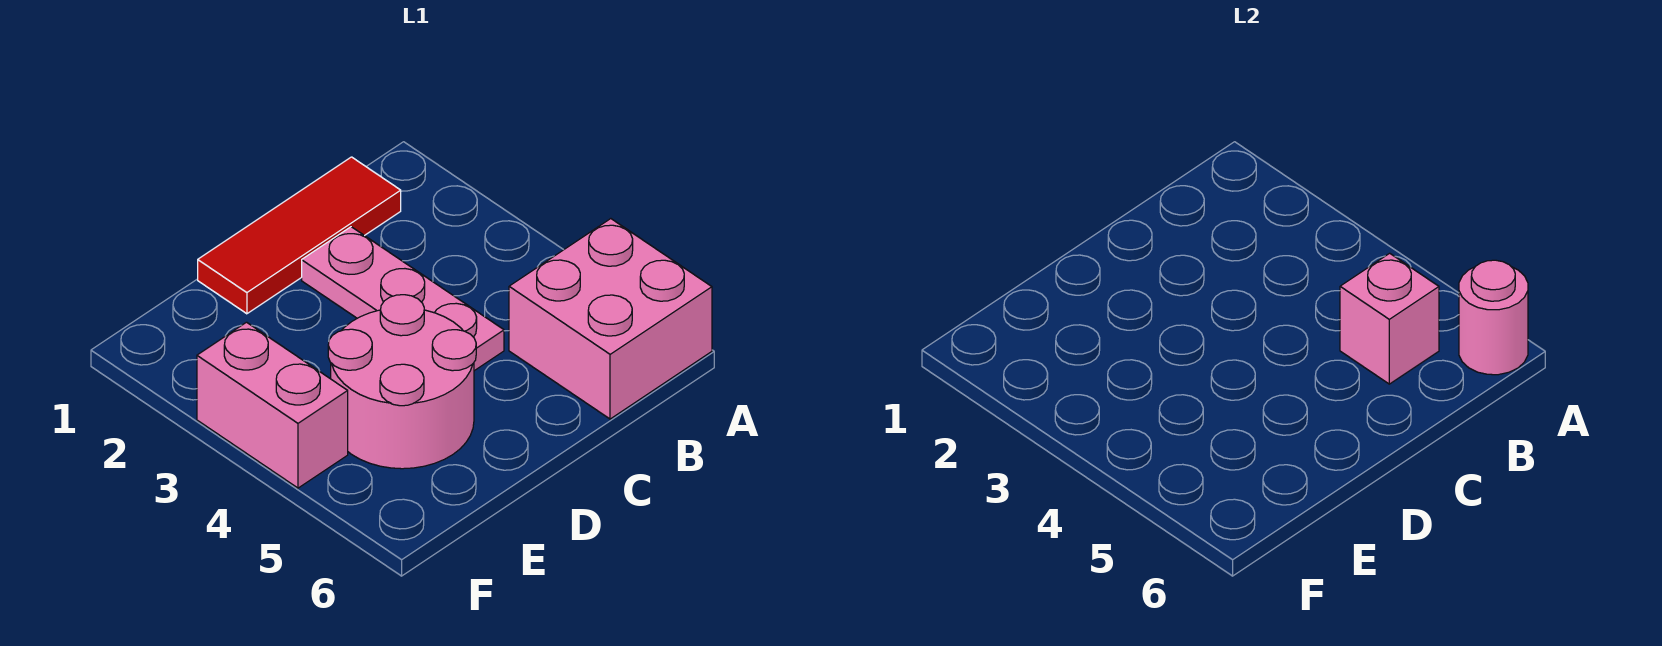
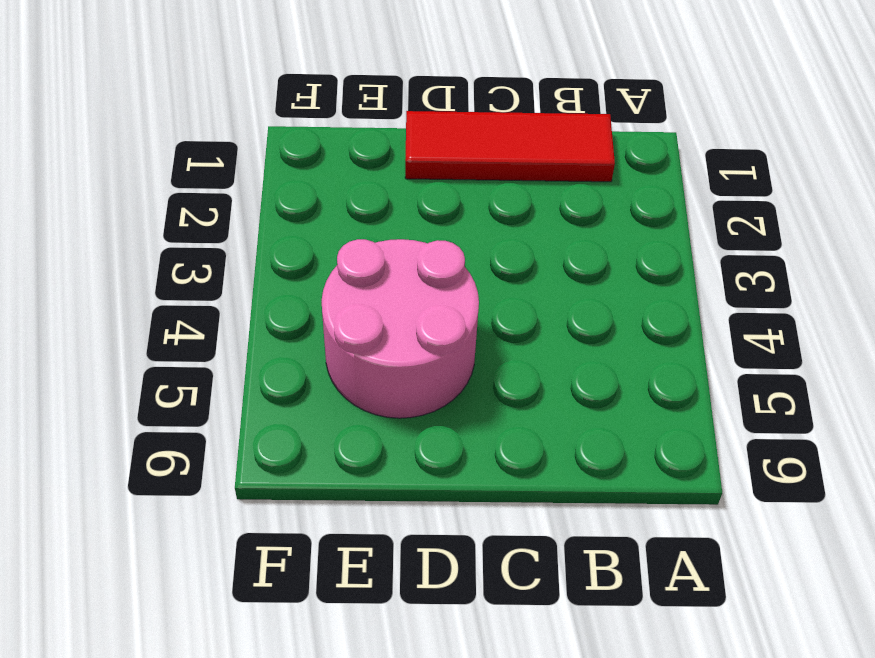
none -> pink brick A5:B6 level 1
none -> pink plate C2:C4 level 1

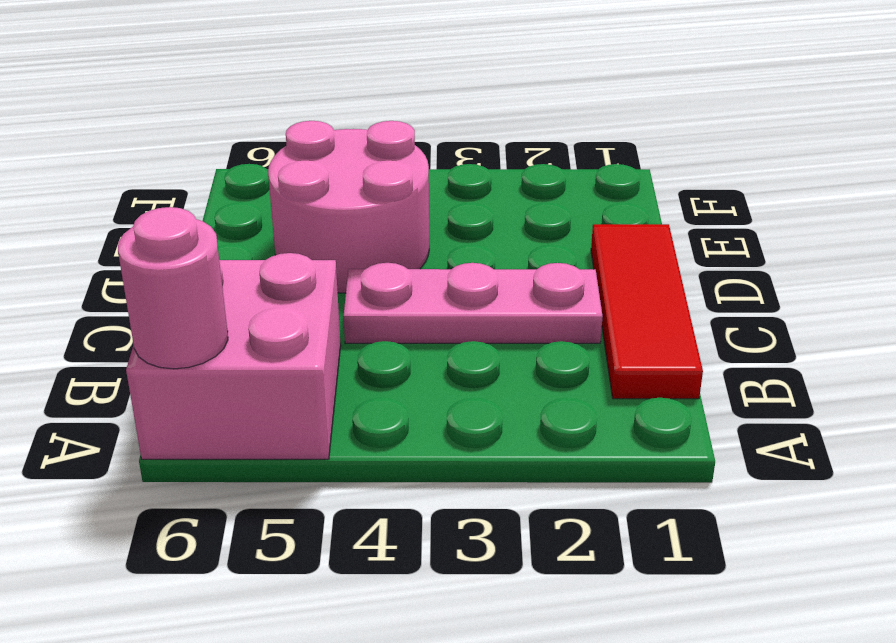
none -> pink brick F3:F4 level 1
none -> pink brick B5 level 2

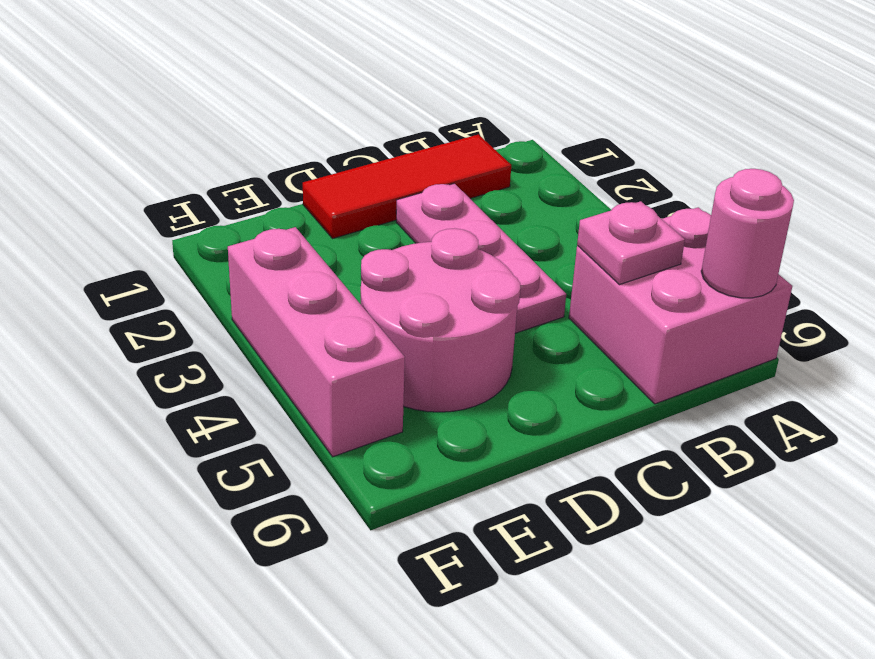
pink plate B5 level 2 -> pink brick B5 level 2
pink brick F3:F5 level 1 -> pink brick F3:F4 level 1

